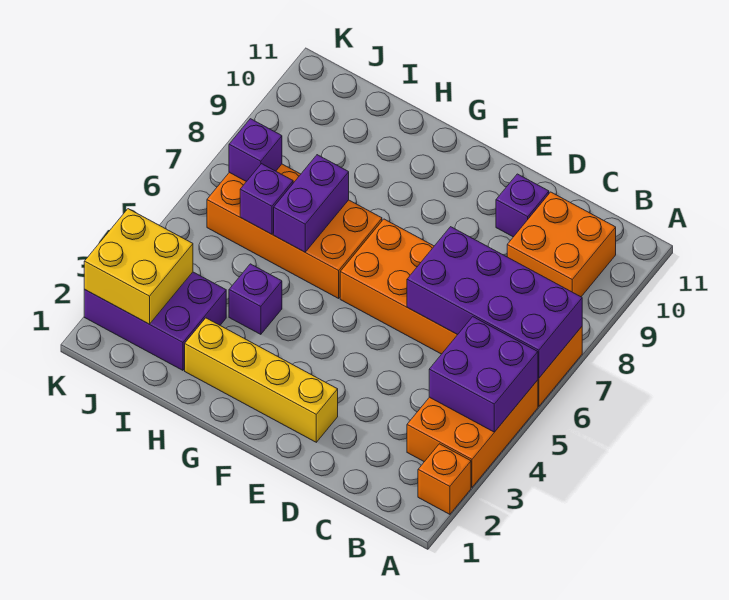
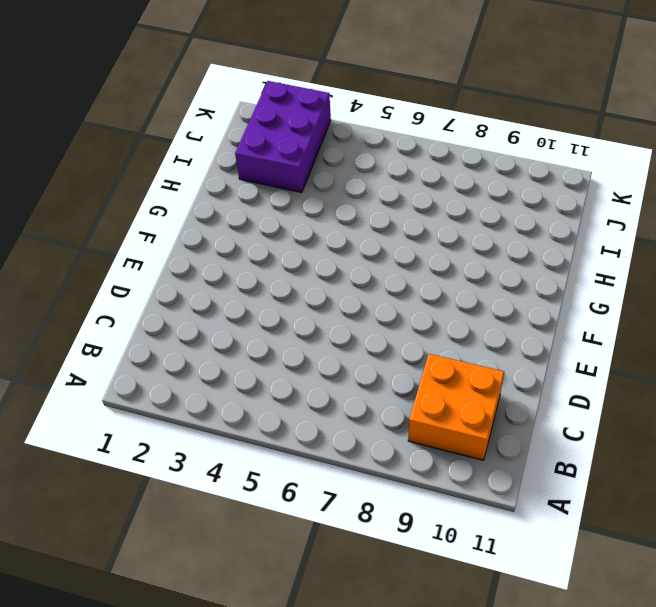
none -> orange brick A2 level 1
none -> orange brick A3:B5 level 1
none -> orange brick A6:F7 level 1

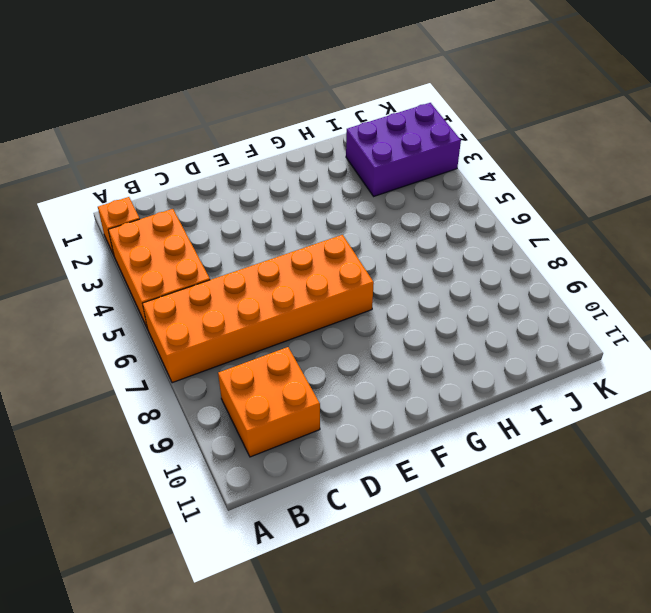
none -> purple brick D10 level 1
none -> yellow brick E2:H2 level 1
none -> orange brick G6:J7 level 1

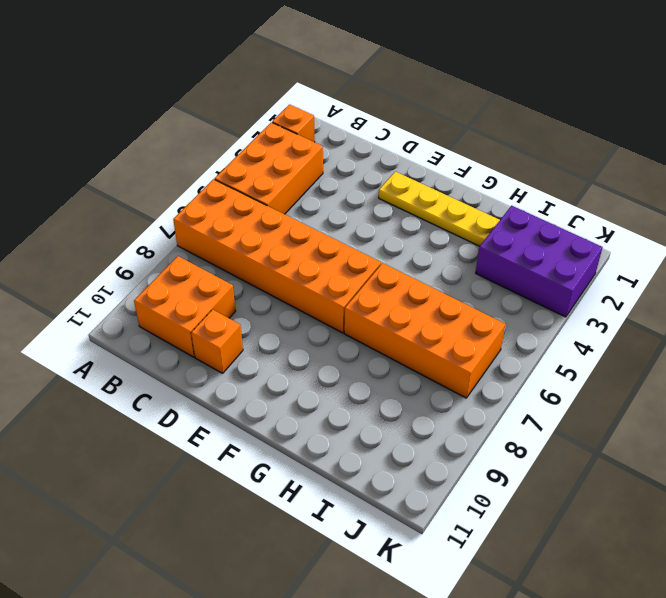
orange brick D10 level 1 -> purple brick D10 level 1
yellow plate E2:H2 level 1 -> yellow brick E2:H2 level 1
none -> purple brick H4 level 1
none -> purple brick A4:B5 level 2
none -> purple brick A6:D7 level 2

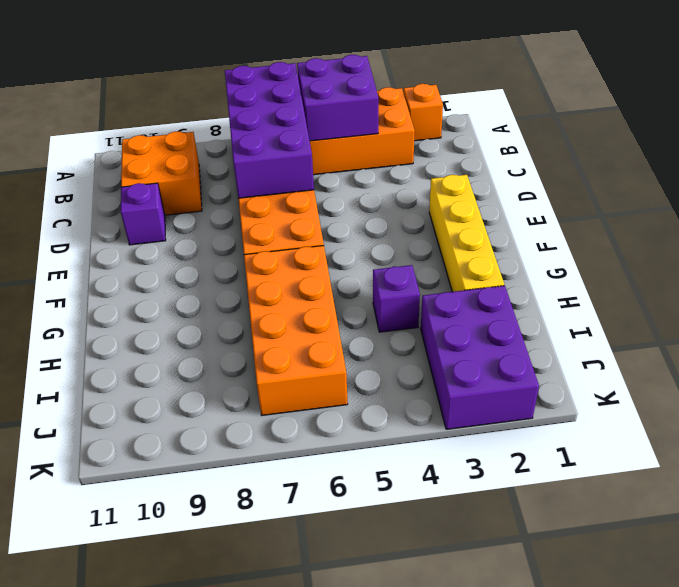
none -> purple brick H6:H7 level 2
none -> purple brick I6 level 2
none -> yellow brick J2:K3 level 2

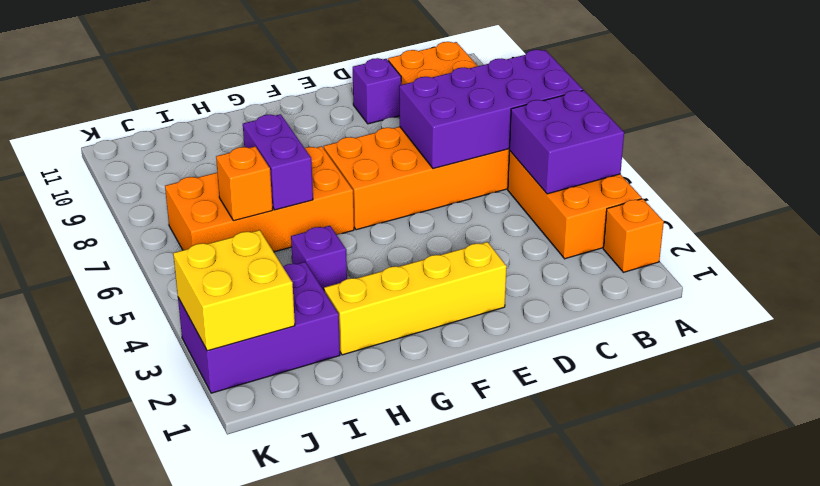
orange brick I6 level 2 -> purple brick I6 level 2
none -> purple brick J7 level 2

